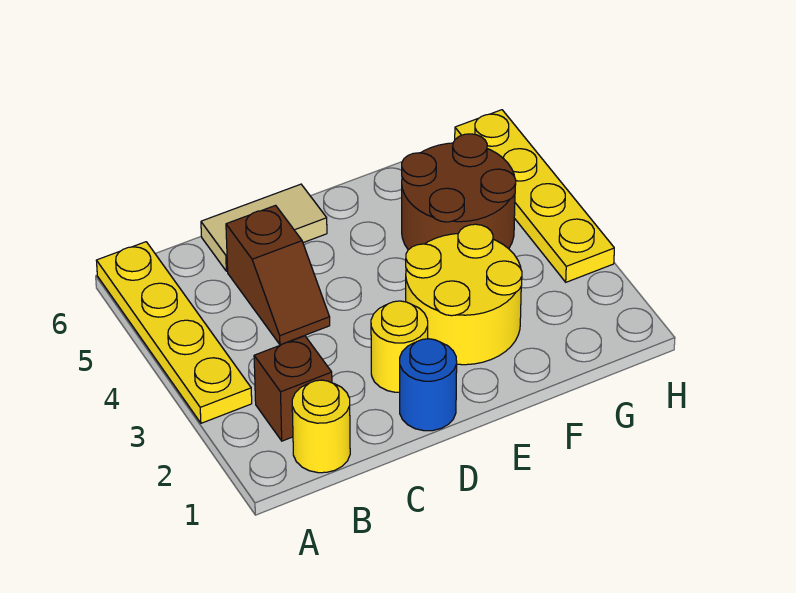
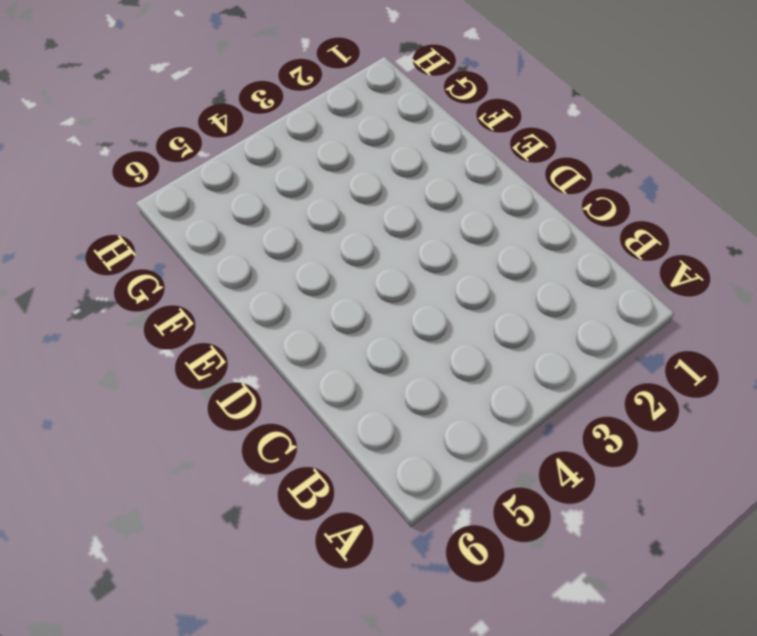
none -> yellow plate A3:A6 level 1
none -> yellow round brick B1 level 1

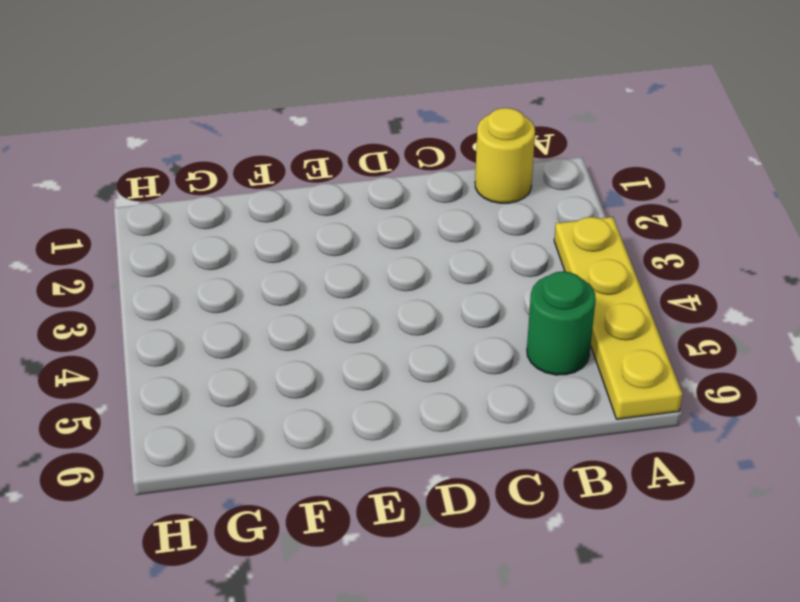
green round brick B5 level 1 -> none
none -> brown brick B2 level 1
none -> brown slope C4:C5 level 1 top 5

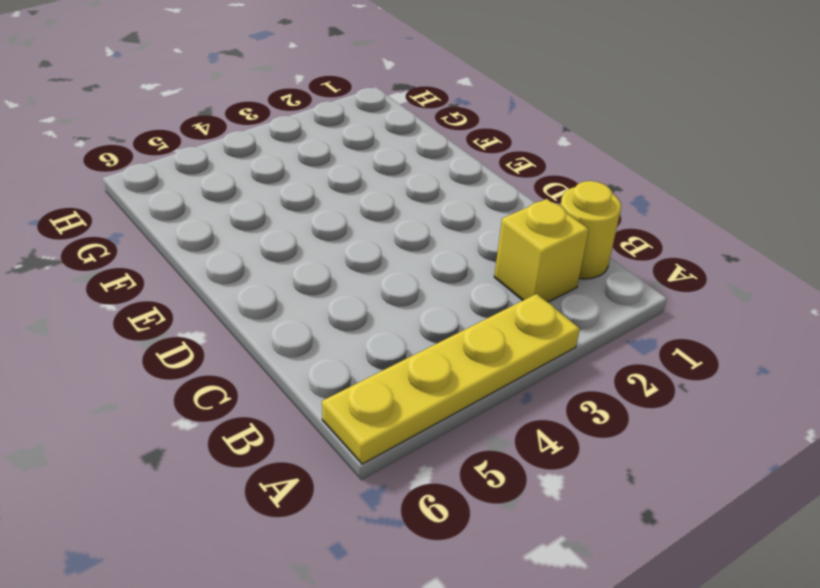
yellow brick B2 level 1 -> brown brick B2 level 1
none -> brown slope C4:C5 level 1 top 5
none -> tan tile C6:D6 level 1

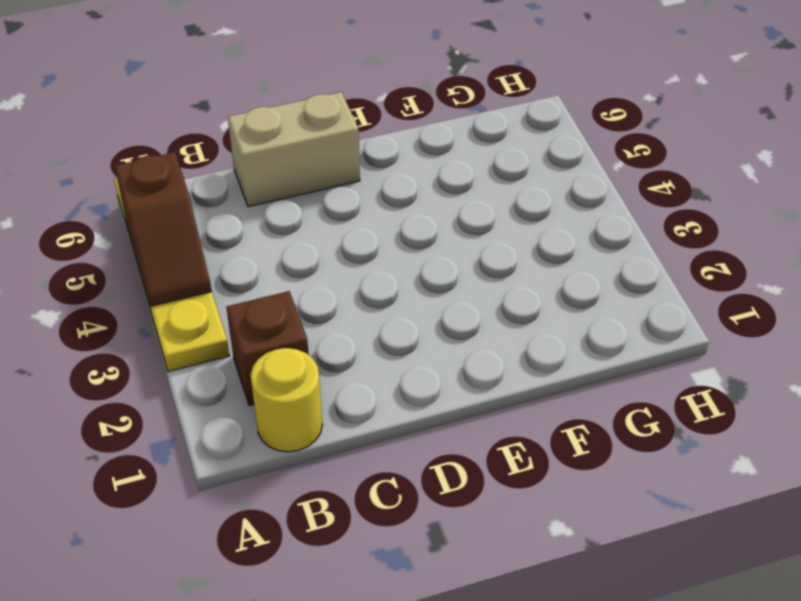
brown slope A4:A5 level 2 top 5 -> brown slope C4:C5 level 1 top 5
tan brick C6:D6 level 1 -> tan tile C6:D6 level 1
none -> blue round brick D1 level 1
none -> yellow round brick D2 level 1

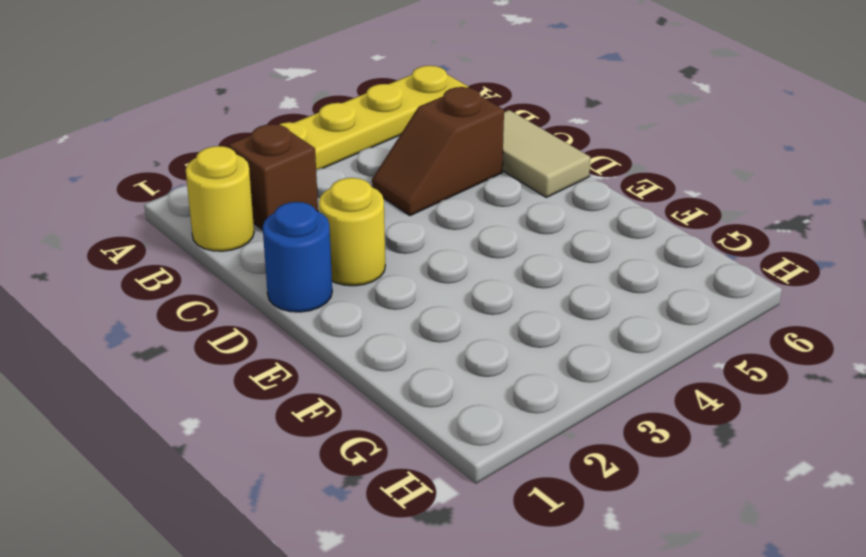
none -> yellow round brick E2:F3 level 1
none -> brown round brick F4:G5 level 1

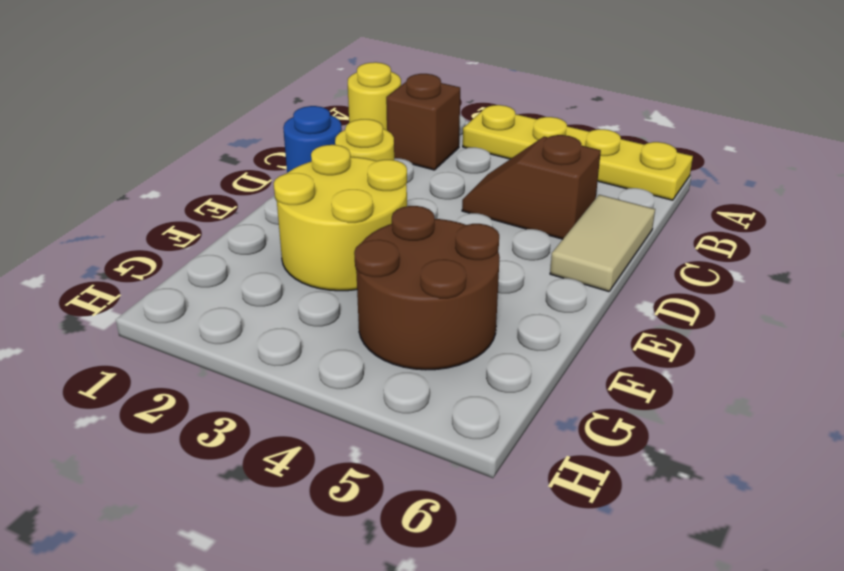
none -> yellow plate H3:H6 level 1

